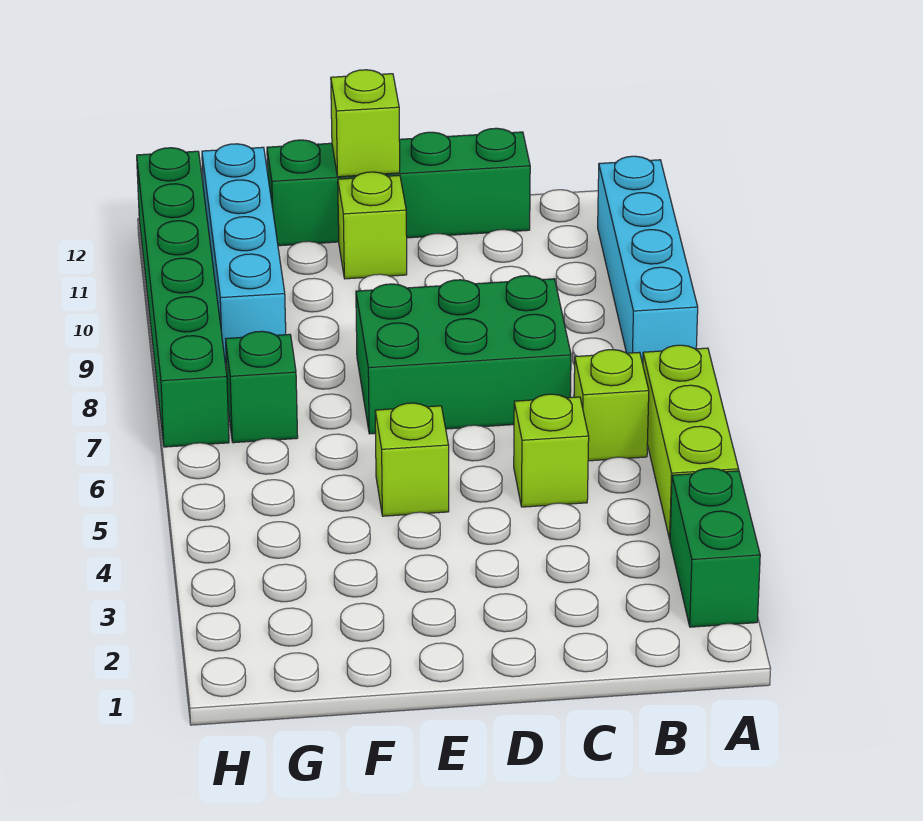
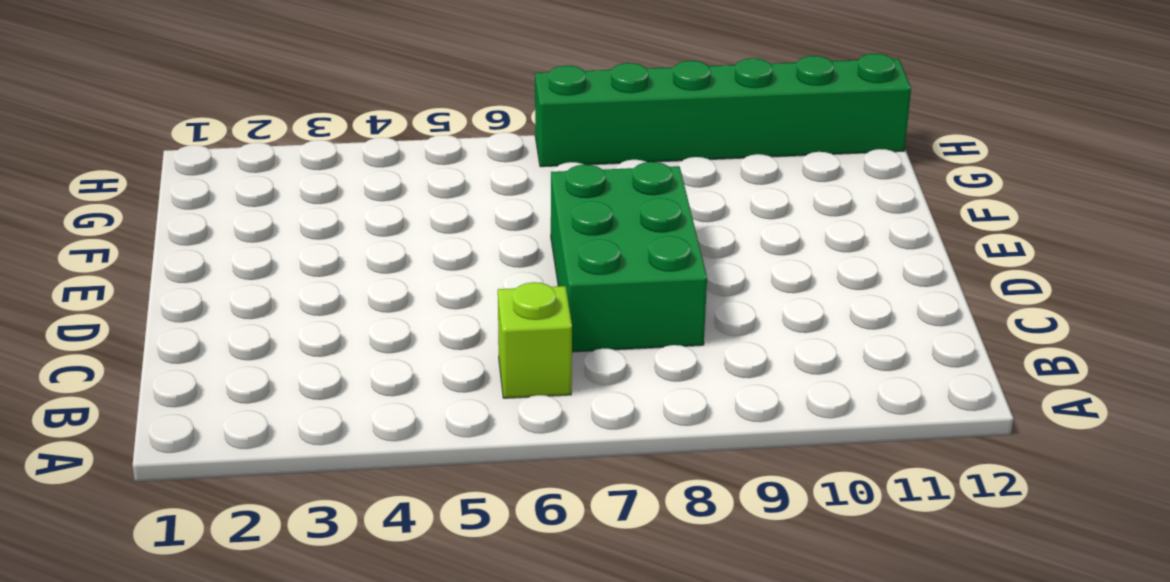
none -> green brick A2:A3 level 1
none -> lime brick A4:A6 level 1
none -> cyan brick A8:A11 level 1

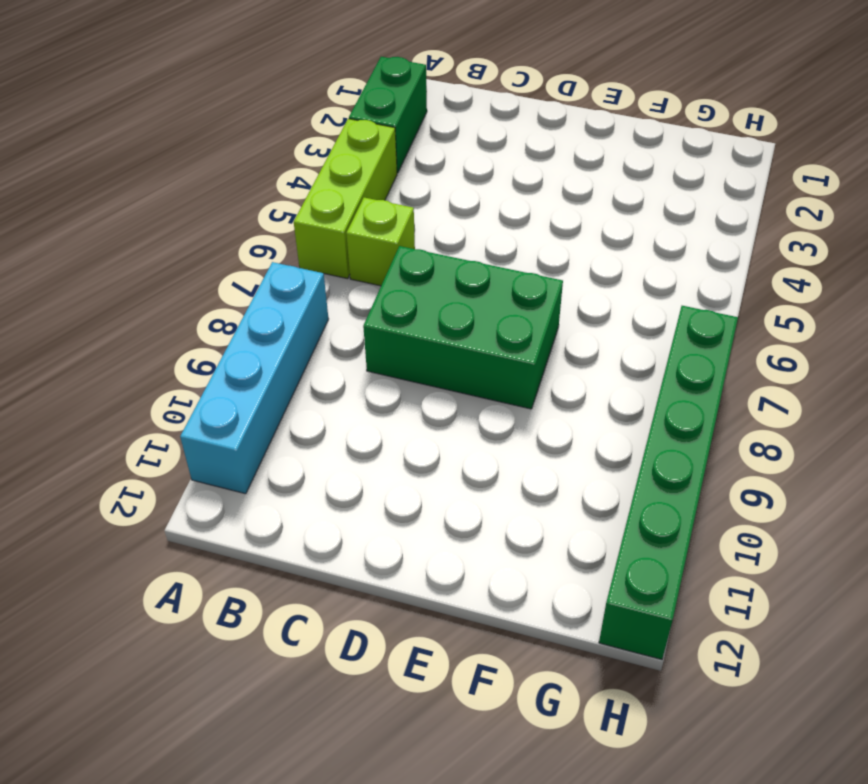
none -> lime brick C5 level 1
none -> green brick C12:F12 level 1
none -> lime brick E5 level 1

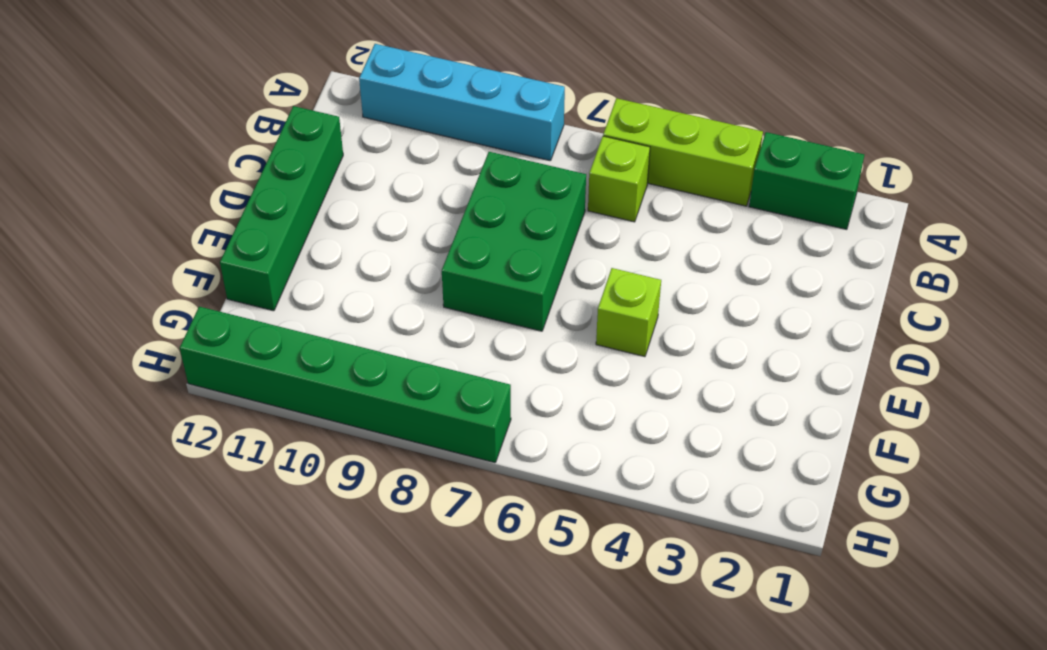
none -> lime brick C5 level 1
none -> lime brick E11 level 1
none -> green brick G7 level 1

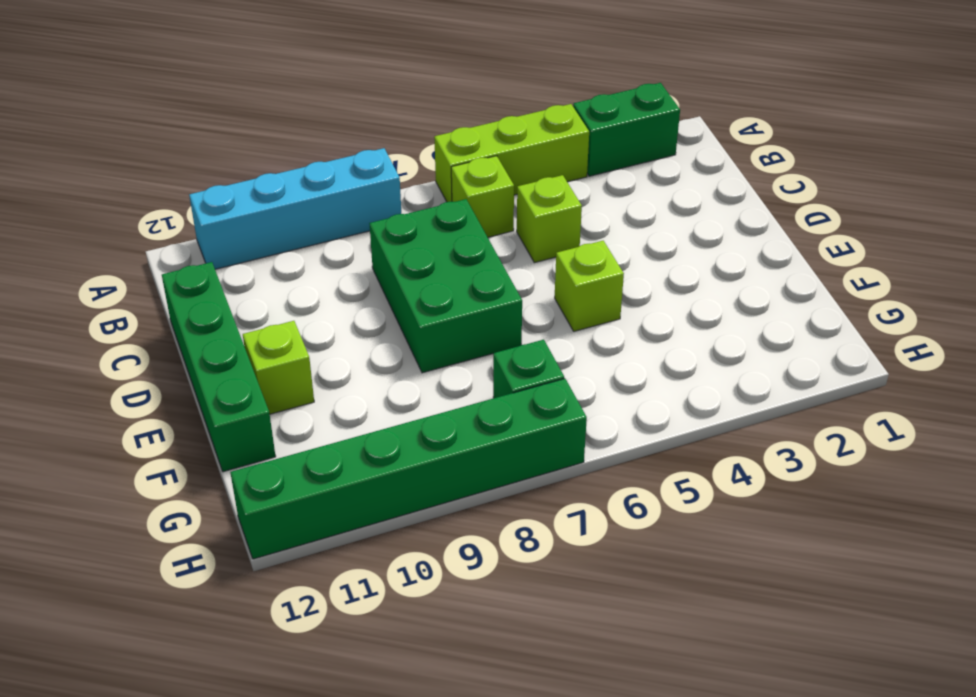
none -> cyan brick G9:G12 level 1
none -> lime brick E12 level 2

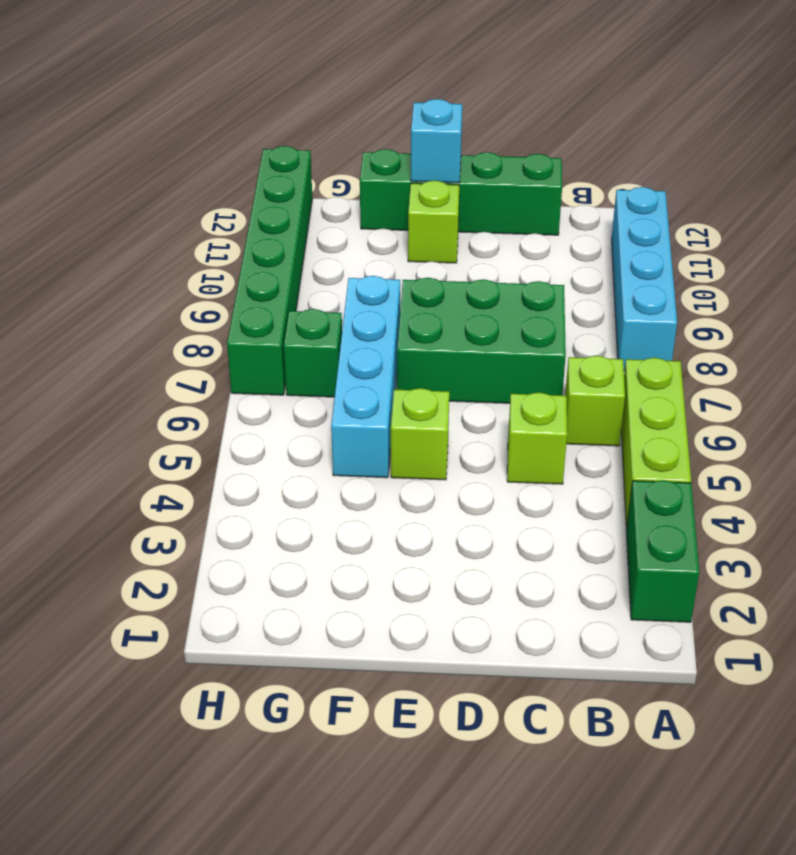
cyan brick E12 level 2 -> lime brick E12 level 2
cyan brick F5:F8 level 1 -> cyan brick G9:G12 level 1

